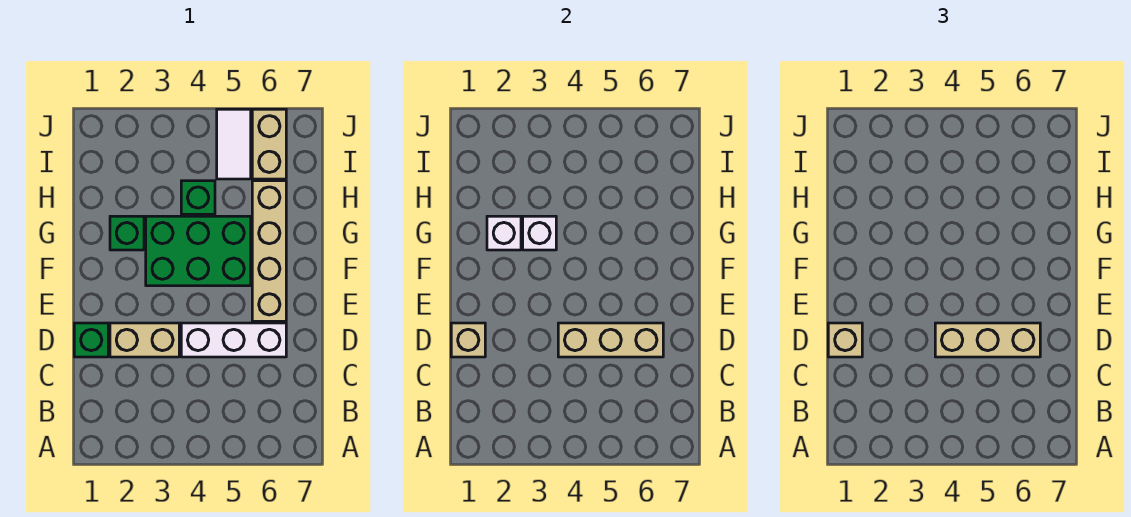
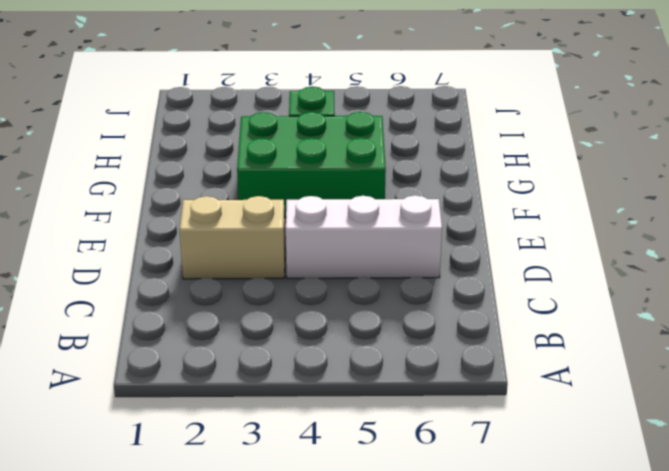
none -> green brick D1 level 1
none -> tan brick E6:H6 level 1
none -> green brick G2 level 1

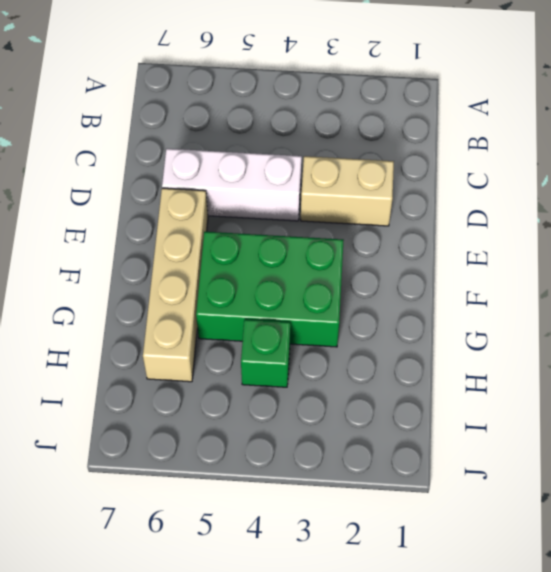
none -> green brick D1 level 1
none -> green brick G2 level 1
none -> white tile I5:J5 level 1

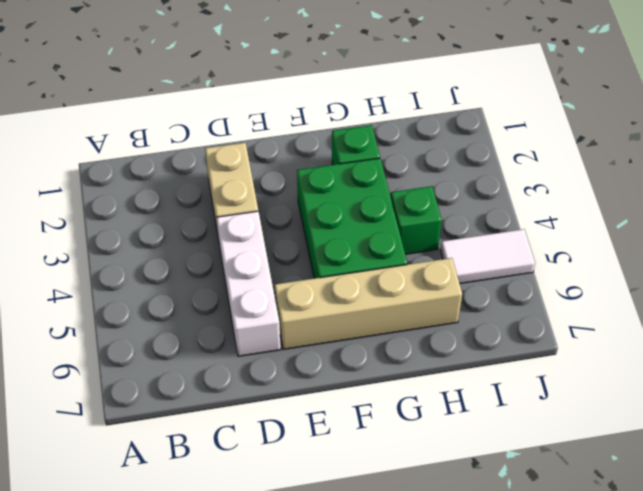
none -> green brick D1 level 1
none -> tan brick I6:J6 level 1
none -> tan brick D1 level 2

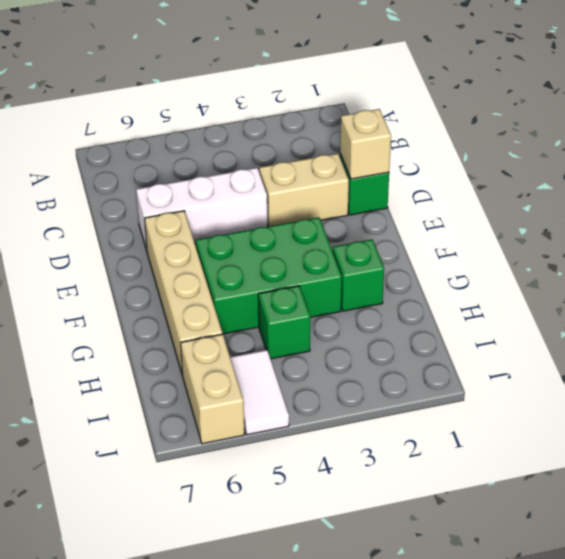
none -> tan brick D4:D6 level 2
none -> white brick G2 level 2
none -> white brick G3 level 2

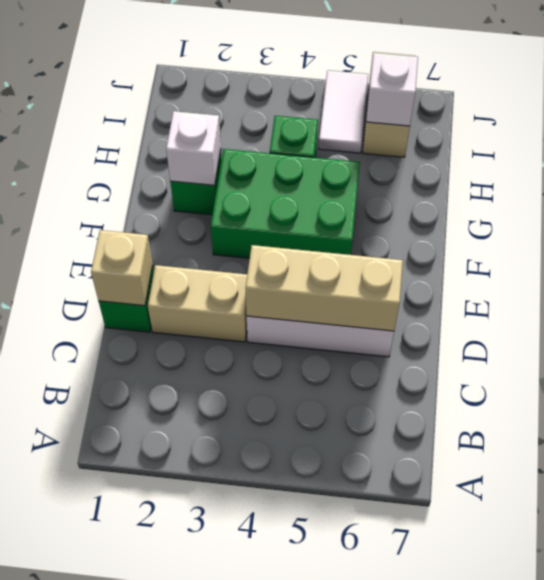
white brick I6 level 2 -> white brick G3 level 2
none -> tan brick E6:H6 level 1
none -> tan brick D1 level 3
none -> tan brick D4:D6 level 3

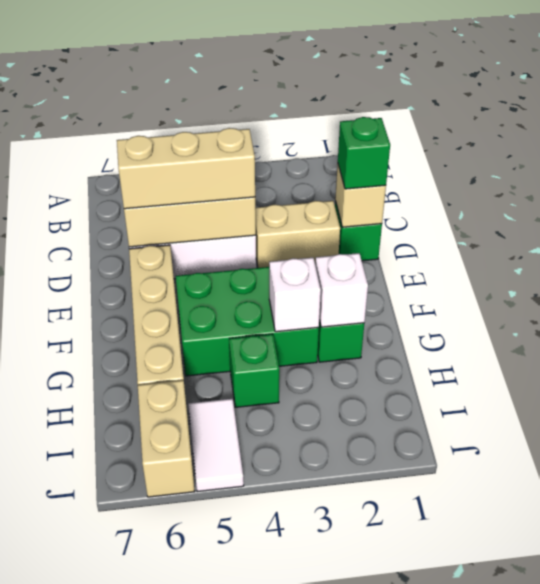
green brick D1 level 3 -> tan brick D1 level 3

